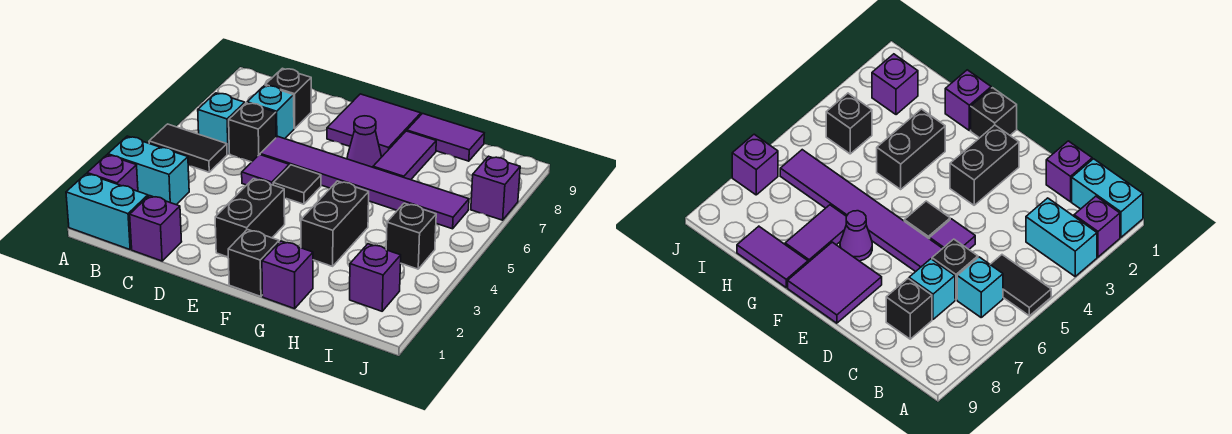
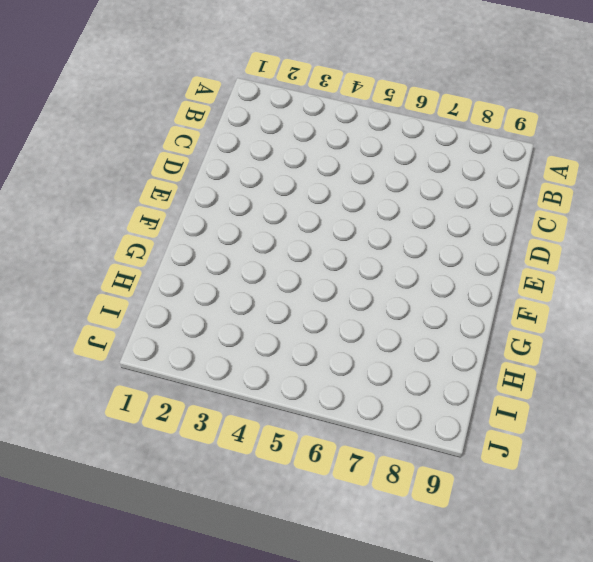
none -> cyan brick A1:B1 level 1
none -> purple brick A2 level 1
none -> cyan brick A3:B3 level 1

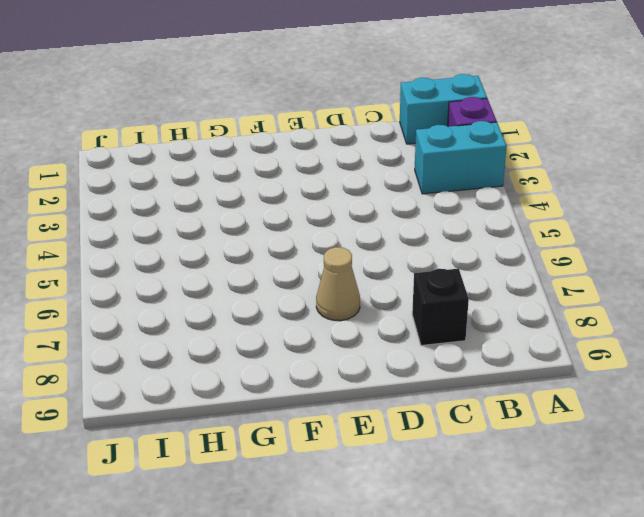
tan cone E7 level 1 -> none
none -> black tile A5:B5 level 1
none -> cyan brick B6 level 1
none -> purple brick C1 level 1

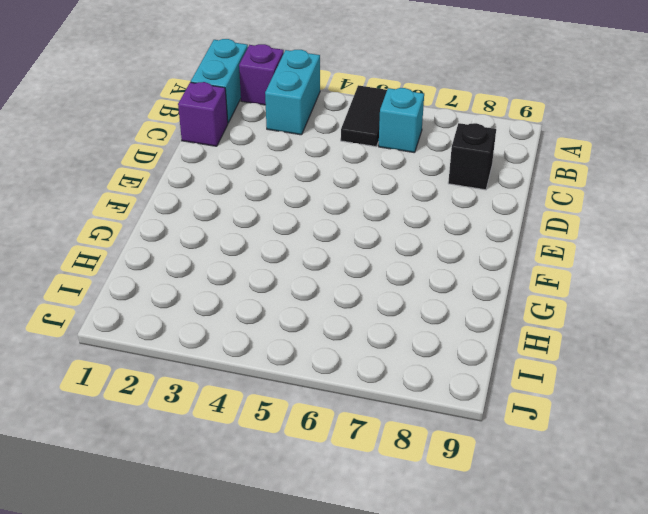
none -> black brick C6 level 1
none -> cyan brick C7 level 1
none -> purple tile D5 level 1

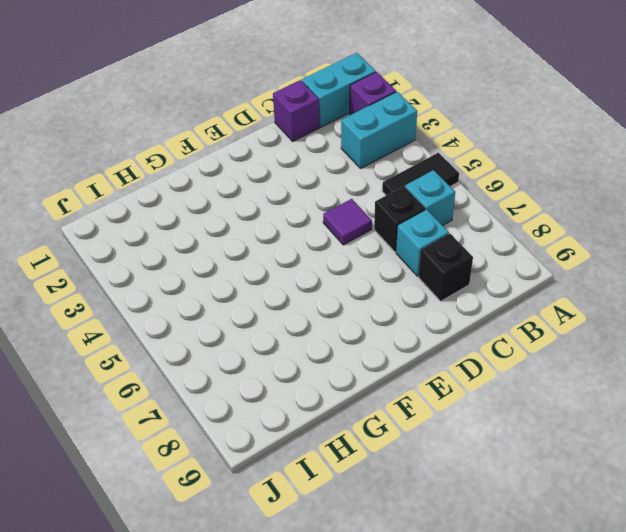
none -> purple tile D6:I6 level 1
none -> black brick E2:E3 level 1
none -> black tile E5 level 1

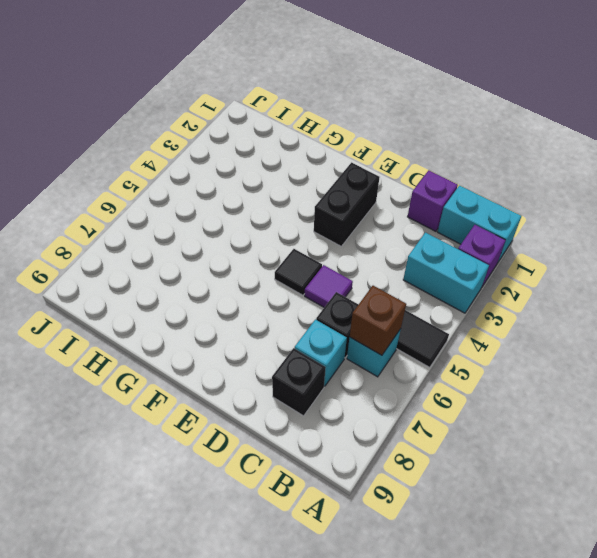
brown brick B6 level 2 -> none
none -> purple tile D6:I6 level 1
none -> purple tile E8:F9 level 1
none -> black brick F1 level 1

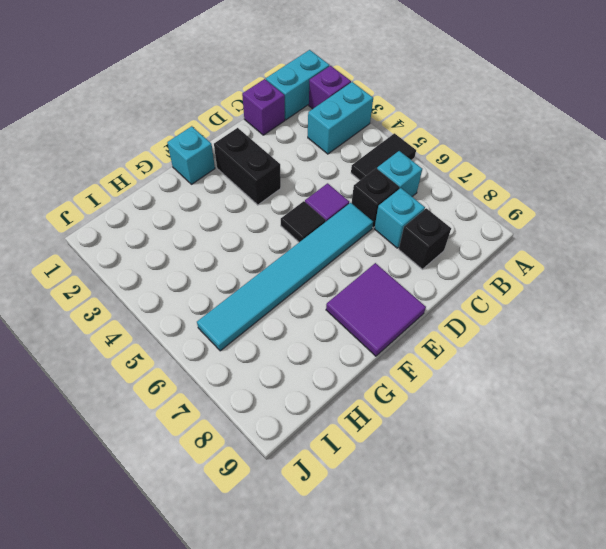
cyan tile D6:I6 level 1 -> purple tile D6:I6 level 1
cyan brick F1 level 1 -> black brick F1 level 1
none -> purple cone F7 level 1
none -> purple brick G1 level 1
none -> black brick G3:G4 level 1

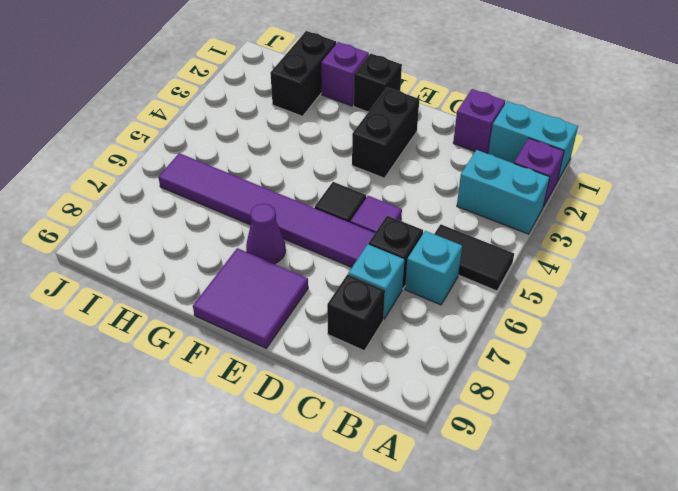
black brick H1:H2 level 1 -> black brick G3:G4 level 1
none -> purple tile G7:G8 level 1
none -> purple tile G9:H9 level 1
none -> purple brick I2 level 1

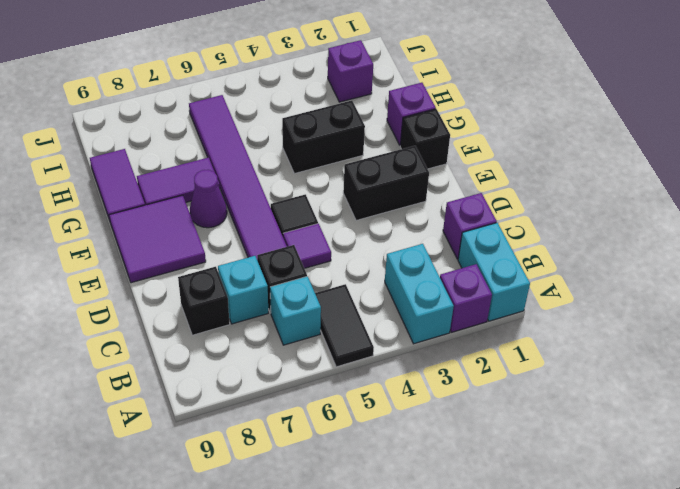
none -> black brick I4 level 1
none -> purple brick J7 level 1

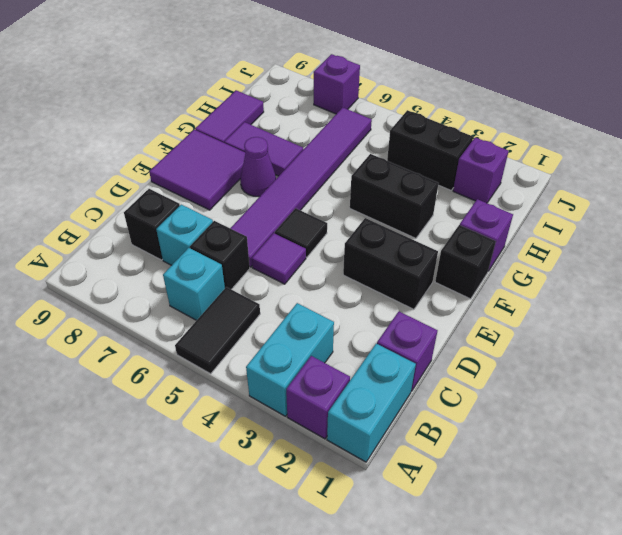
black brick I3:I4 level 1 -> black brick I4 level 1

